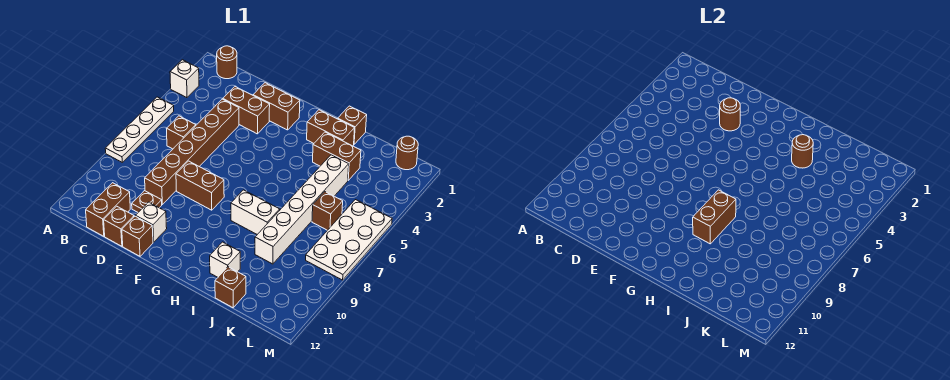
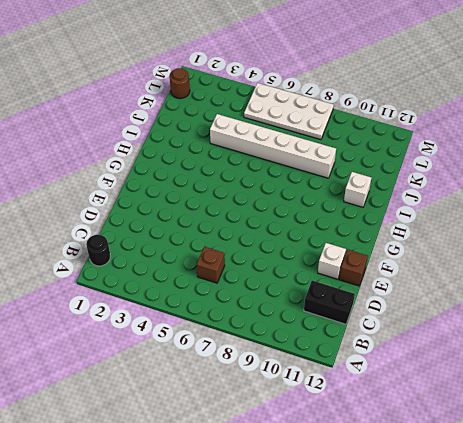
black round brick B1 level 1 -> brown round brick B1 level 1
black brick C11:C12 level 1 -> brown brick C11:C12 level 1
none -> white brick A3 level 1
none -> white plate A5:A8 level 1
none -> brown brick D3:E3 level 1

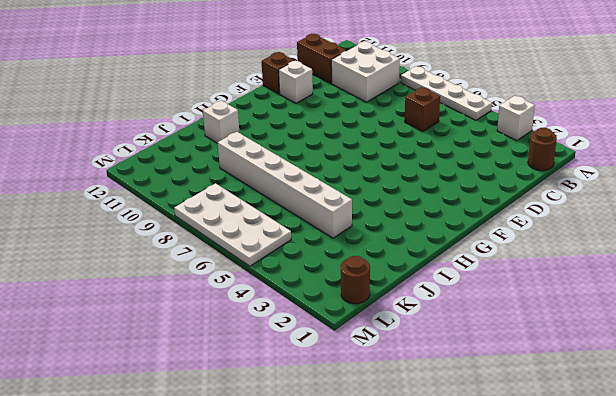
white brick B9:C10 level 1 -> none
none -> brown brick D3:E3 level 1
none -> brown brick D4:D9 level 1
none -> brown plate D10 level 1

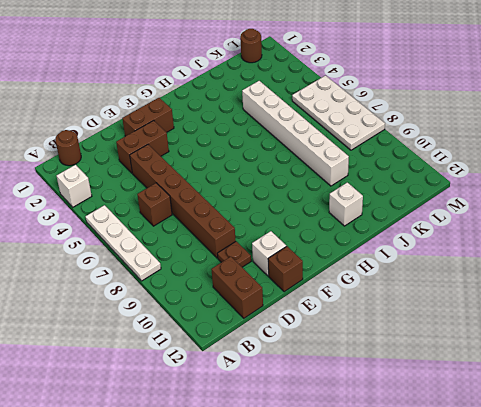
none -> brown brick D12 level 1
none -> brown brick E8:F8 level 1
none -> brown brick H2:I2 level 1

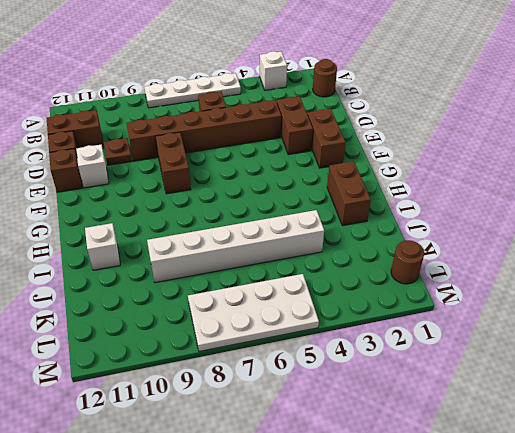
none -> white brick H8:I8 level 1
none -> brown brick I1 level 1
none -> brown brick I3:J3 level 1

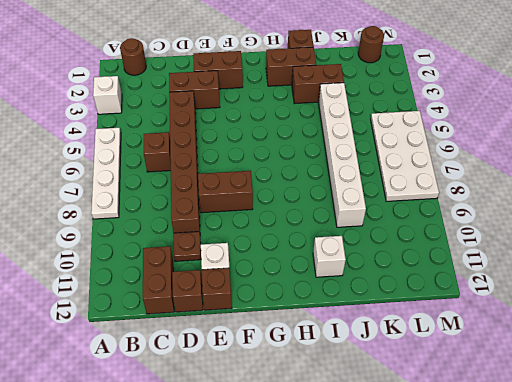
none -> white brick H8:I8 level 1
none -> brown brick J12 level 1
none -> brown brick K6 level 1

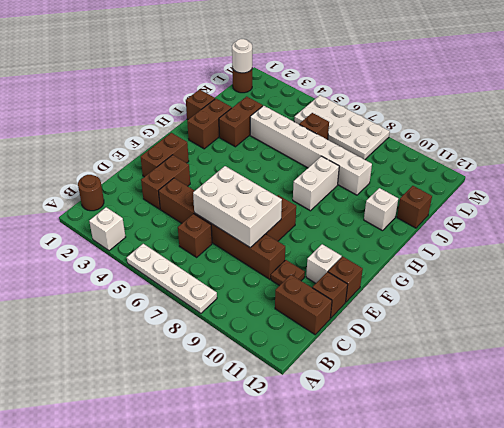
white brick D6:E8 level 2 -> none
white round brick L1 level 2 -> none
none -> brown round brick E3 level 2
none -> brown brick H8:H9 level 2
none -> brown round brick I3 level 2

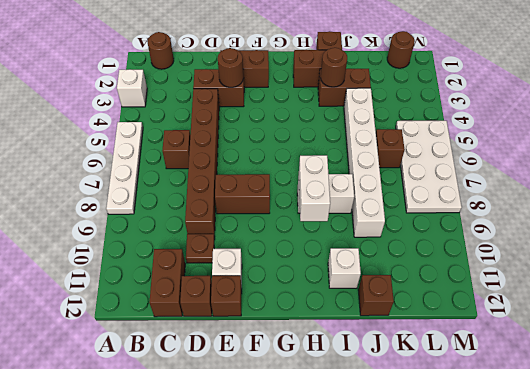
white brick H8:H9 level 2 -> brown brick H8:H9 level 2

